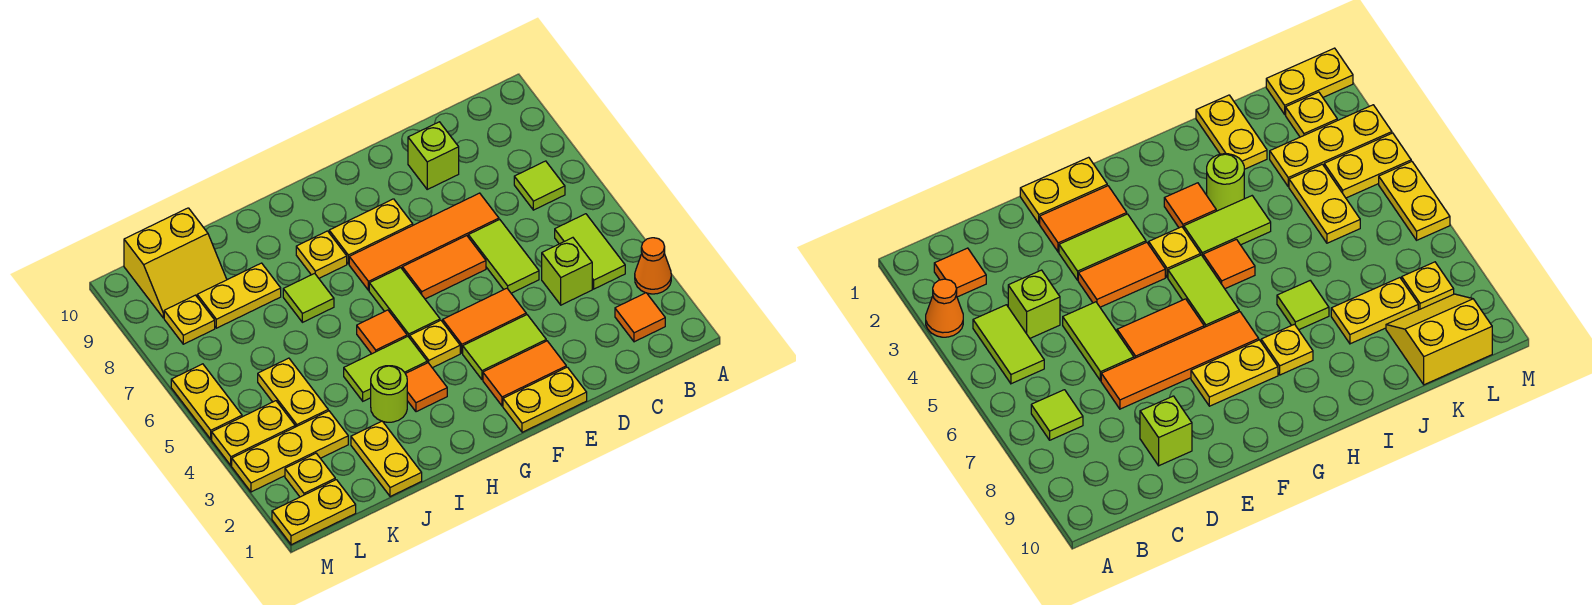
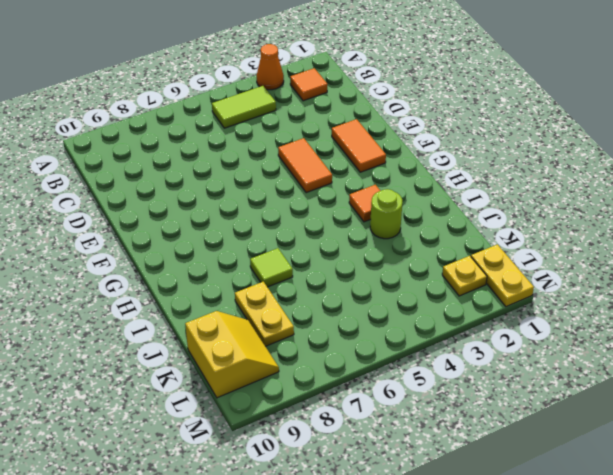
none -> lime tile B7 level 1
none -> lime brick C4 level 1
none -> lime tile D5:D6 level 1
none -> orange tile D7:G7 level 1

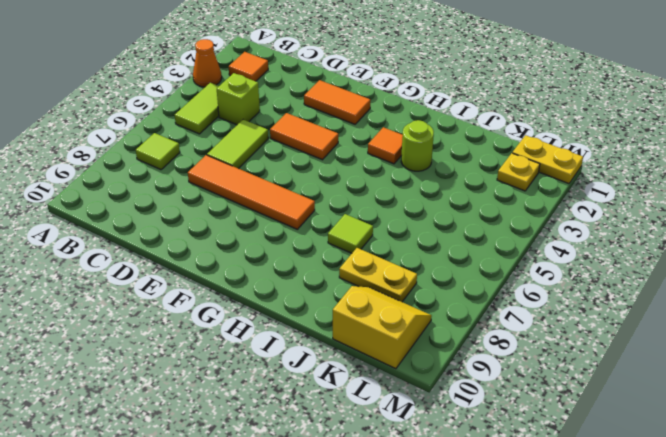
none -> lime brick D9 level 1
none -> yellow plate E1:F1 level 1
none -> lime tile E3:F3 level 1
none -> orange tile E6:F6 level 1

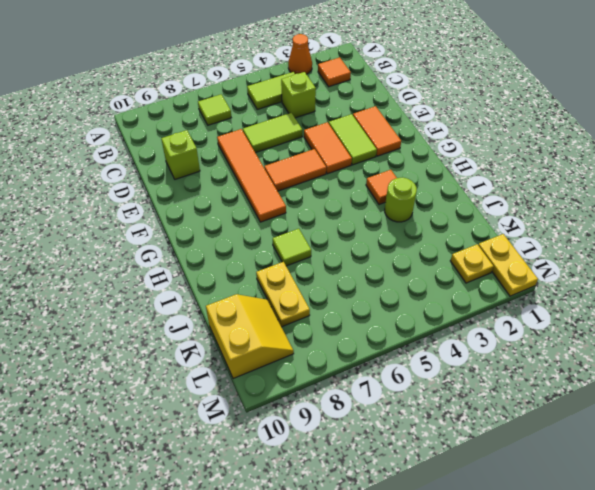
orange tile F5:F6 level 1 -> orange tile E6:F6 level 1
none -> yellow plate E1:F1 level 1
none -> yellow plate F8:G8 level 1
none -> yellow plate G4 level 1
none -> lime tile G5:G6 level 1

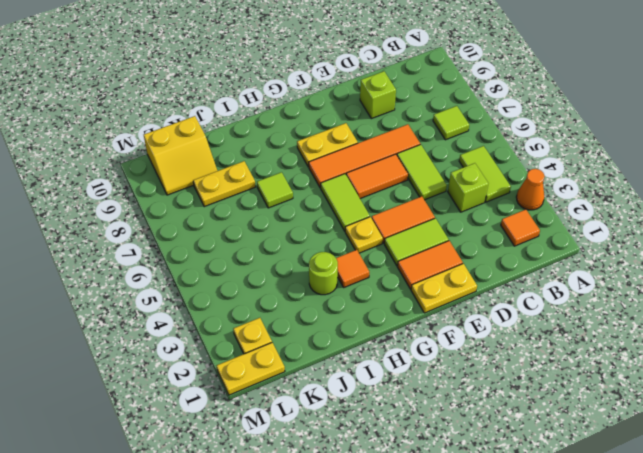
none -> lime tile H4:I4 level 1
none -> orange tile H5 level 1
none -> yellow plate H8 level 1
none -> yellow plate J1:J2 level 1

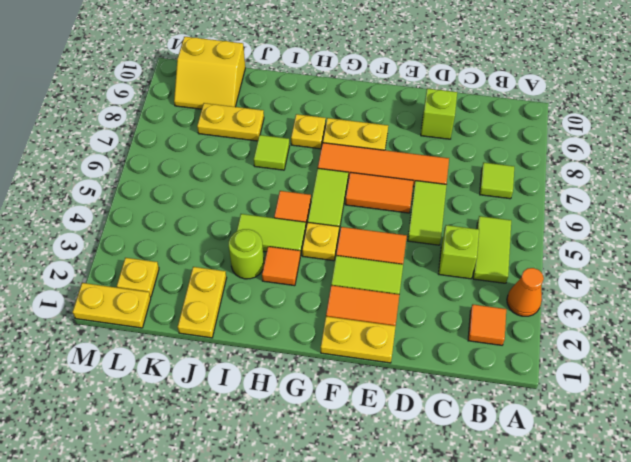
none -> yellow plate K3:M3 level 1
none -> yellow plate K4:K5 level 1
none -> yellow plate L4:M4 level 1
none -> yellow plate L8 level 1

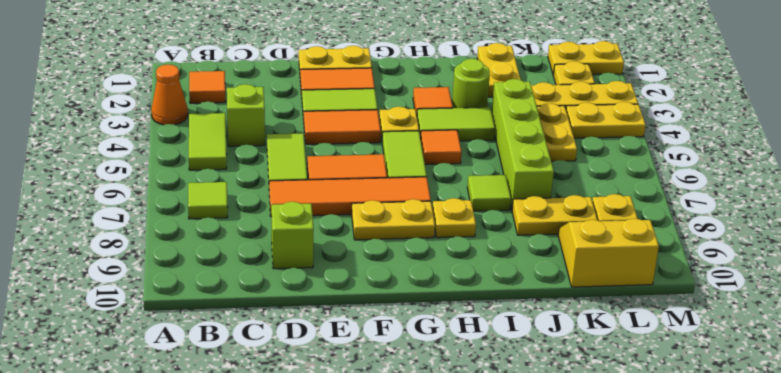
lime brick J4:J7 level 1 -> none
none -> yellow plate M5:M6 level 1

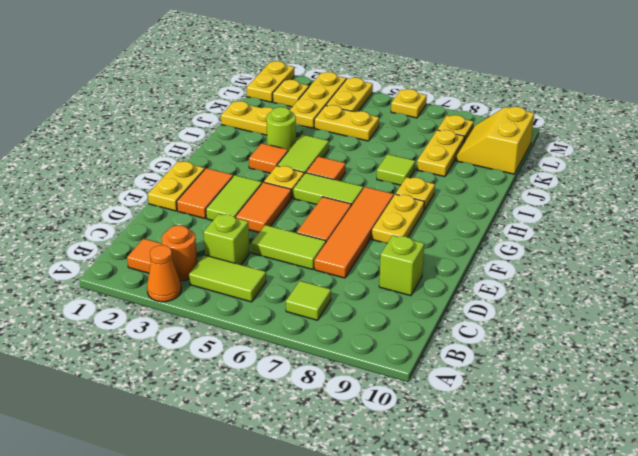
orange round brick B3 level 1 -> none
yellow plate M6 level 1 -> yellow plate M5:M6 level 1

